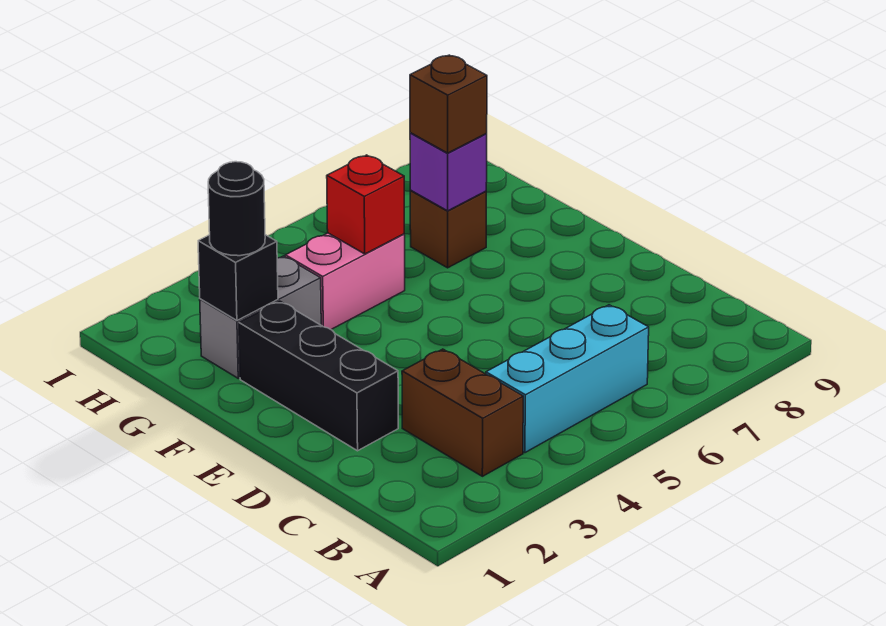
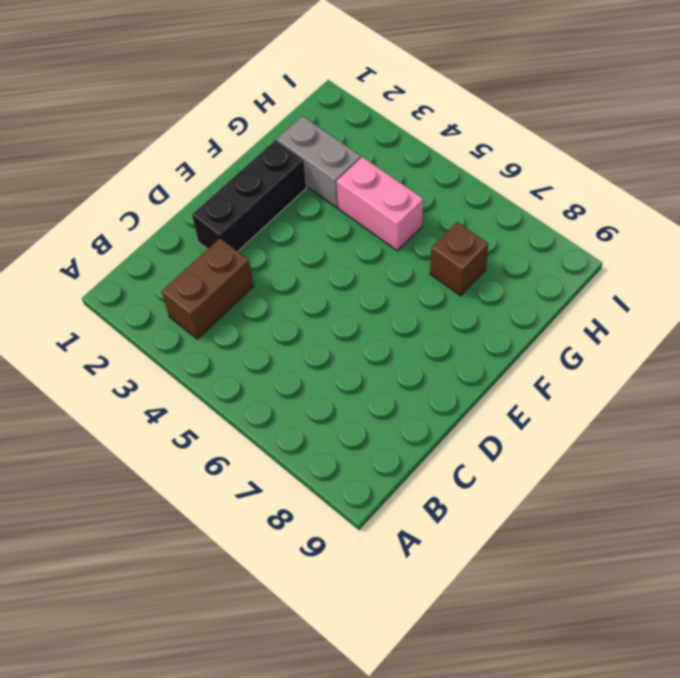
none -> cyan brick B4:B6 level 1
none -> black brick G2 level 2

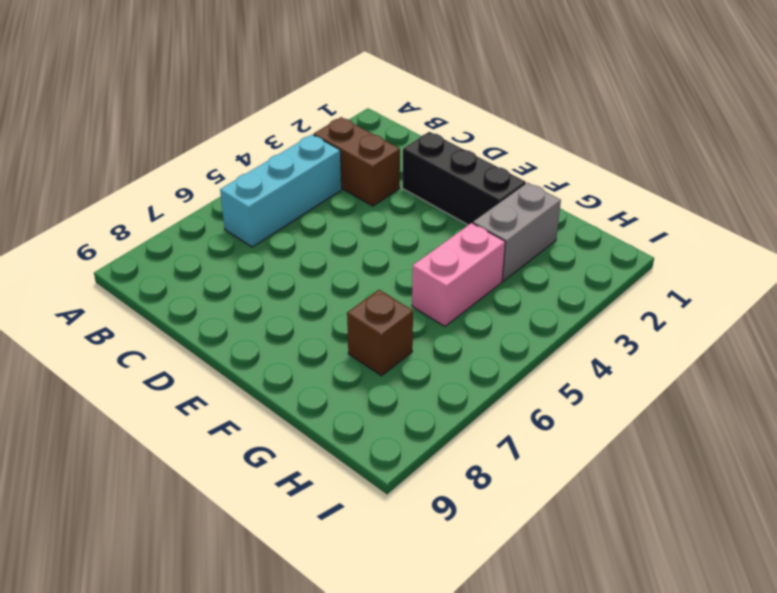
none -> black brick G2 level 2
none -> red brick G5 level 2

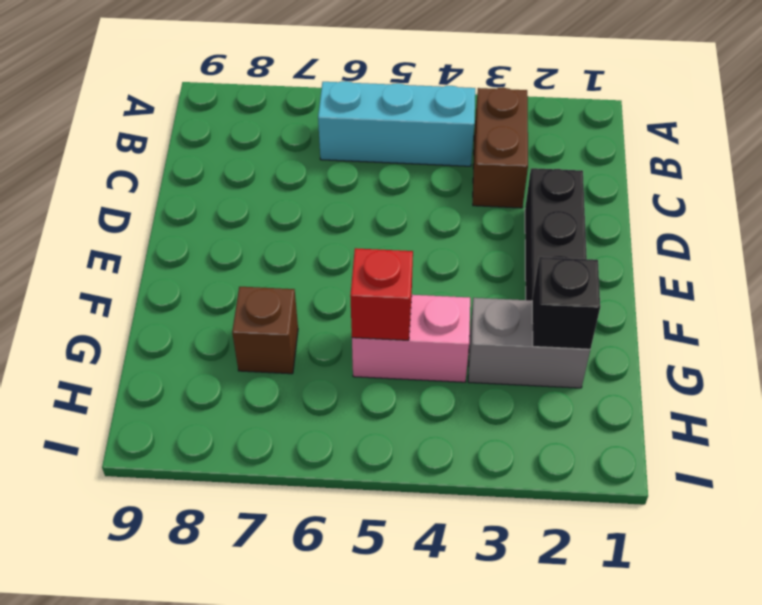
none -> purple brick G7 level 2
none -> black round brick G2 level 3

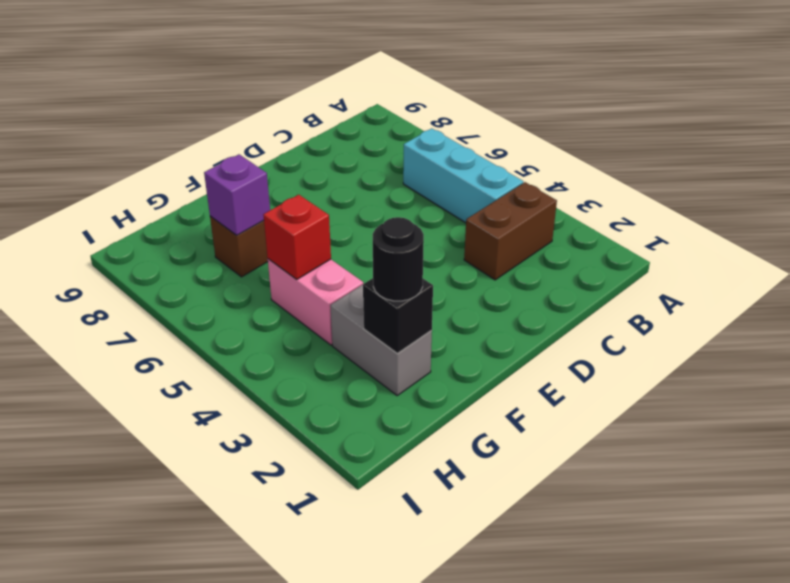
none -> black brick D2:F2 level 1
none -> brown brick G7 level 3

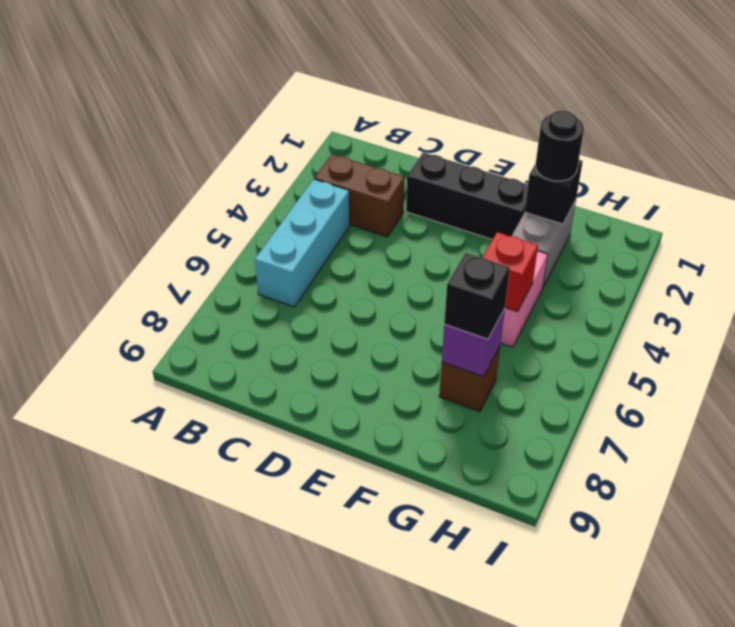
black brick G7 level 3 -> brown brick G7 level 3

